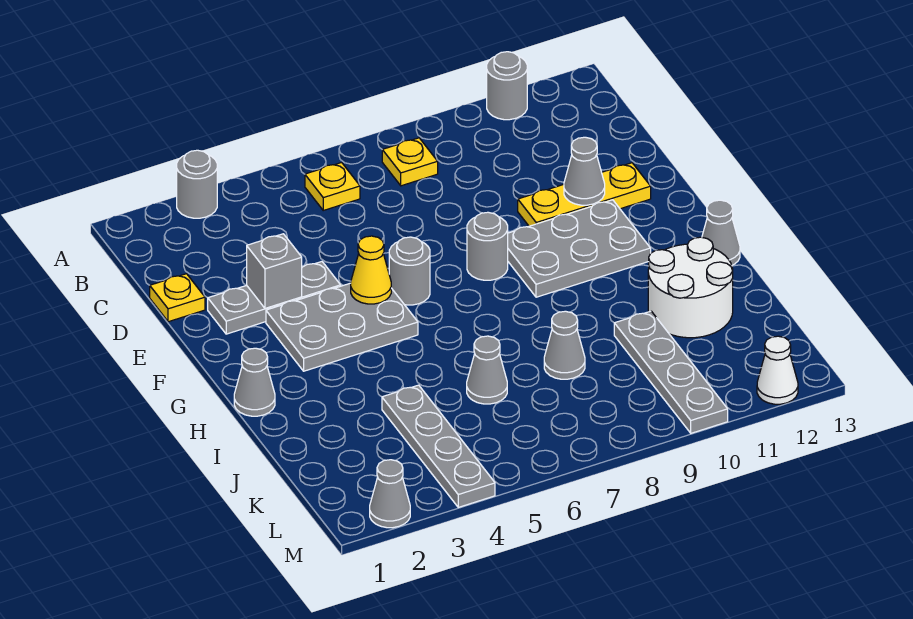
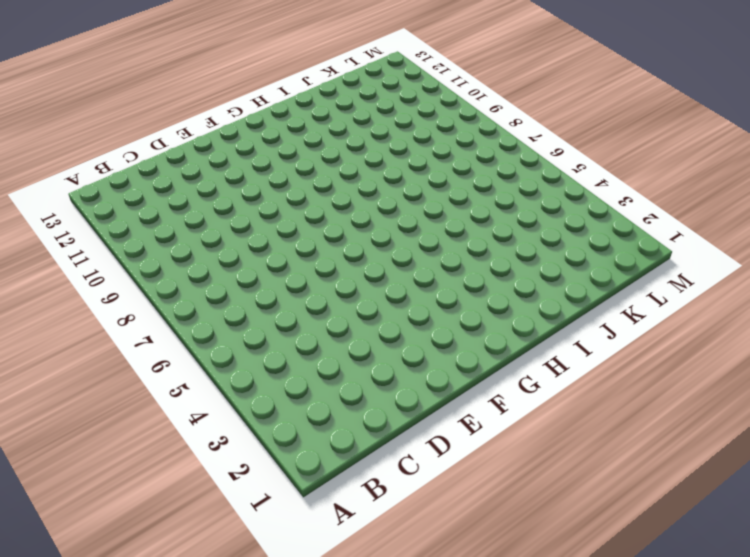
none -> grey round brick A3 level 1
none -> grey round brick A11 level 1
none -> yellow plate B6 level 1

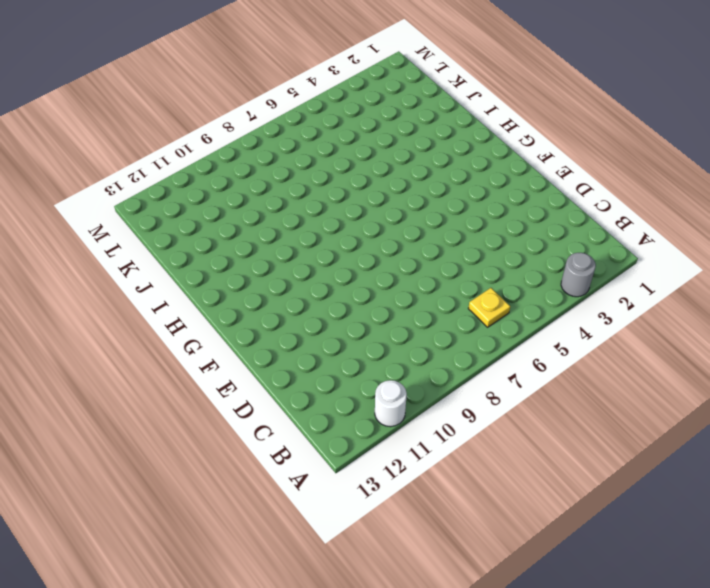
white round brick A11 level 1 -> grey round brick A11 level 1
none -> yellow plate B8 level 1
none -> yellow plate D1 level 1
none -> grey plate E2:E4 level 1

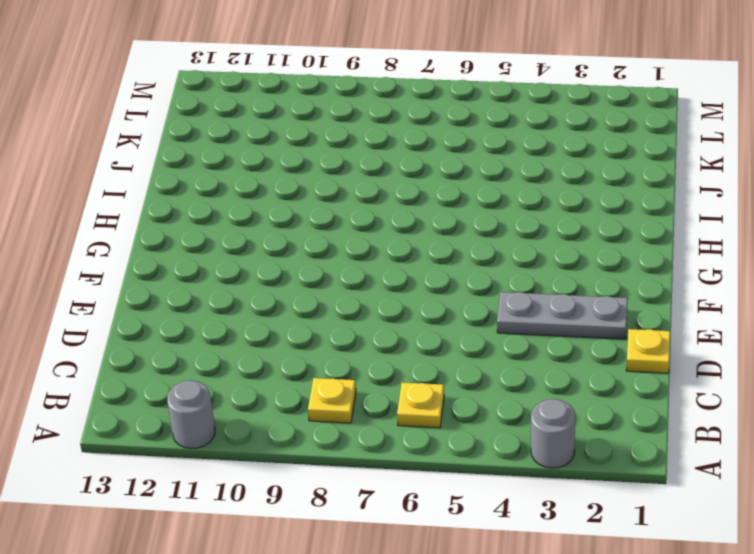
none -> yellow plate E10:E12 level 1
none -> grey plate F3:G5 level 1
none -> grey round brick F6 level 1

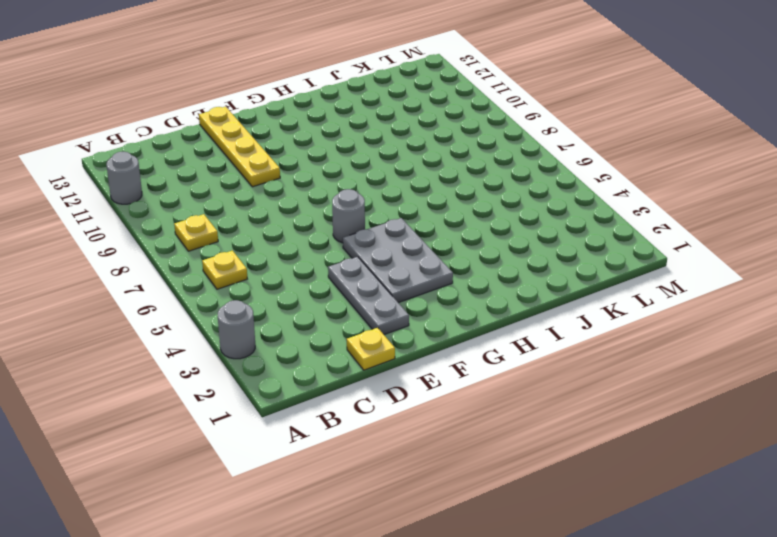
yellow plate E10:E13 level 1 -> yellow plate E10:E12 level 1
none -> grey round brick F8 level 1
none -> grey plate F9:G11 level 1
none -> grey cone H1 level 1

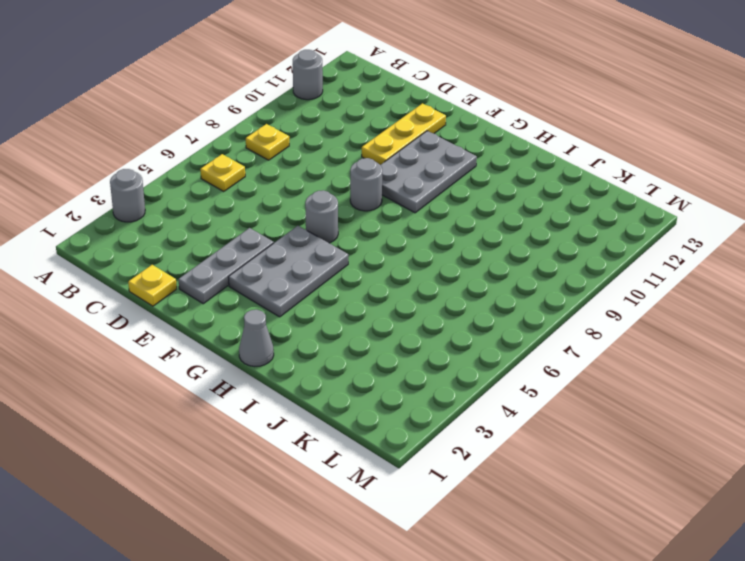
none -> grey cone H13 level 1
none -> white round brick I11:J12 level 1
none -> grey plate J4:M4 level 1

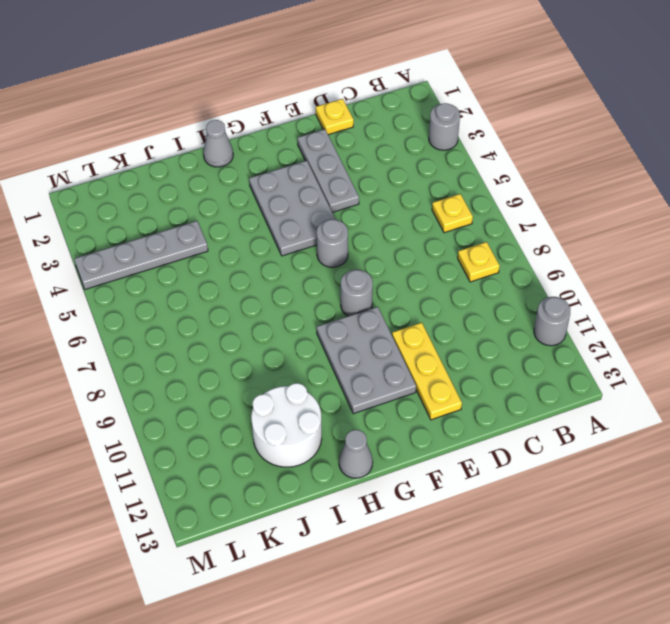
none -> grey cone J6 level 1
none -> grey cone J8 level 1
none -> grey plate J10:M10 level 1

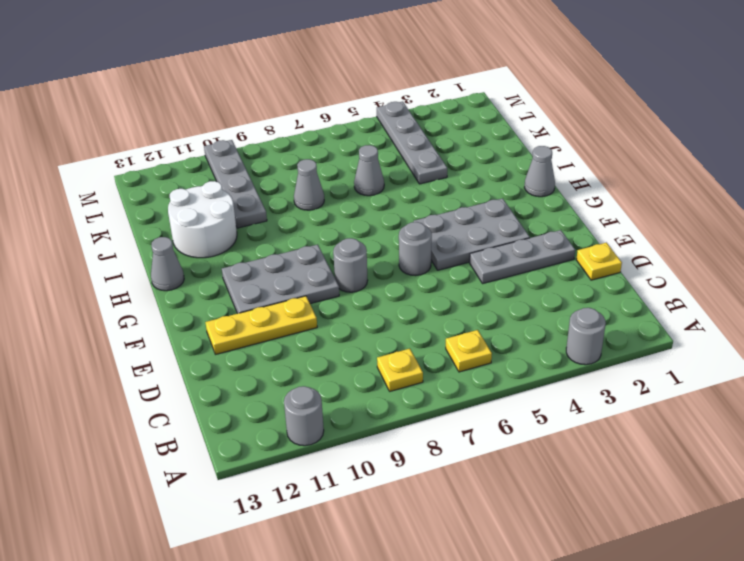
none -> grey cone M2 level 1
none -> white cone M12 level 1
none -> grey brick E3 level 2

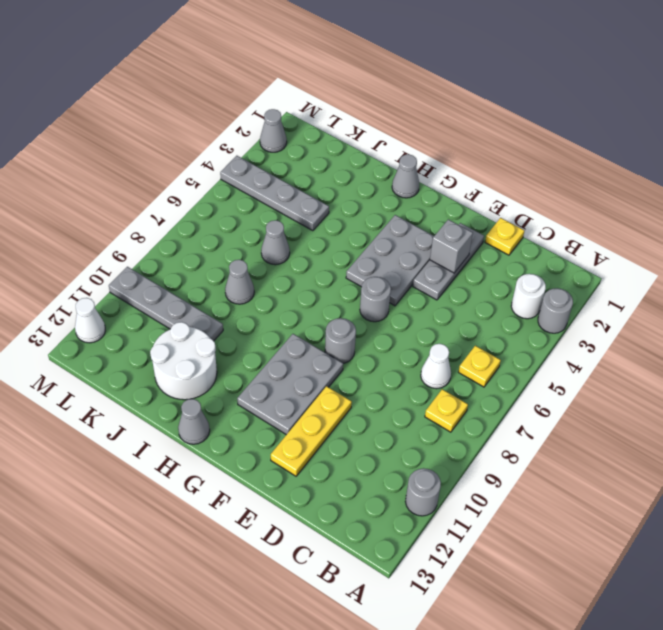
white round brick B3 level 1 -> none
white cone C7 level 1 -> none
none -> grey cone E11 level 2
none -> yellow cone F5 level 2

